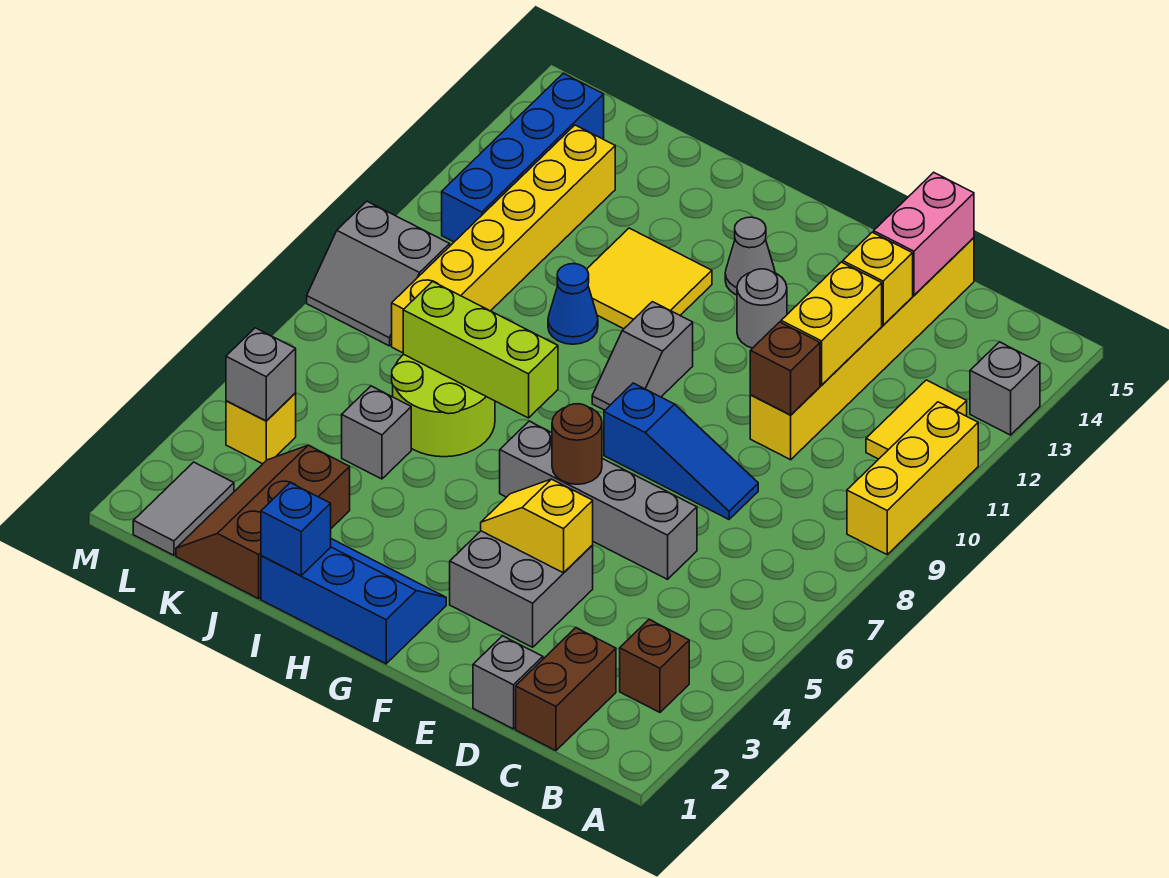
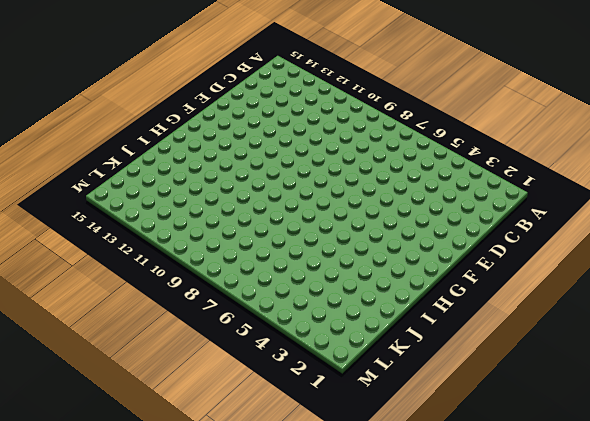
none -> yellow brick A9:A11 level 1
none -> grey brick A13 level 1
none -> brown brick B3 level 1
none -> yellow tile B11:B12 level 1

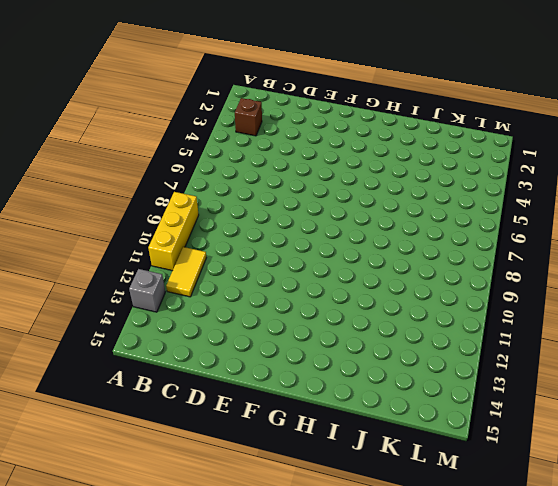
none -> brown brick C1:C2 level 1
none -> grey brick D1 level 1
none -> grey brick D6:G6 level 1
none -> blue slope D8:F8 level 1 top F

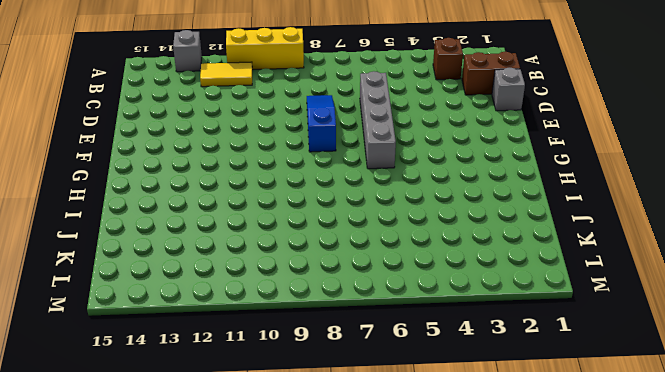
none -> yellow brick D10:D15 level 1
none -> grey brick E3:F4 level 1
none -> grey round brick F12 level 1
none -> blue slope G1:I2 level 1 top 1

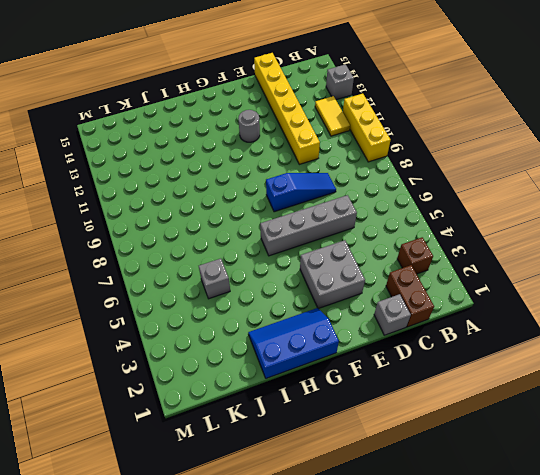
none -> grey slope G9:G10 level 1 top 10
none -> grey cone G13 level 1
none -> yellow tile H11:I12 level 1
none -> lime round brick I6:J7 level 1

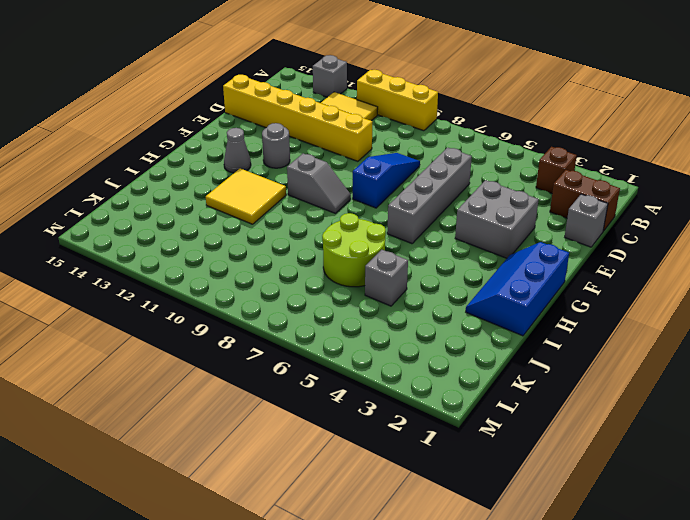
none -> blue cone I10 level 1
none -> brown slope J1:K3 level 1 top J
none -> yellow brick K8:K13 level 1
none -> grey tile L1:L2 level 1

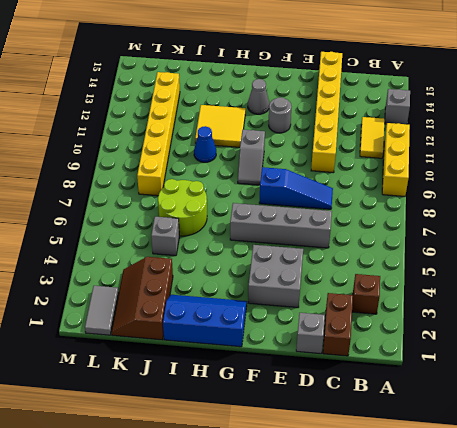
none -> yellow brick L4 level 1
none -> grey slope L8:M9 level 1 top 9
none -> blue brick L11:L14 level 1
none -> brown brick D10 level 2

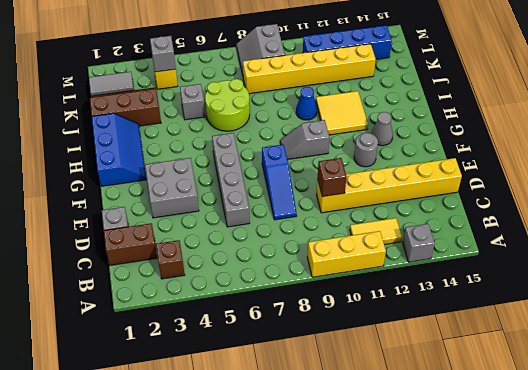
none -> yellow brick D11:D12 level 2
none -> yellow brick D13 level 2
none -> pink brick D14:D15 level 2
none -> yellow slope E4:F4 level 2 top E

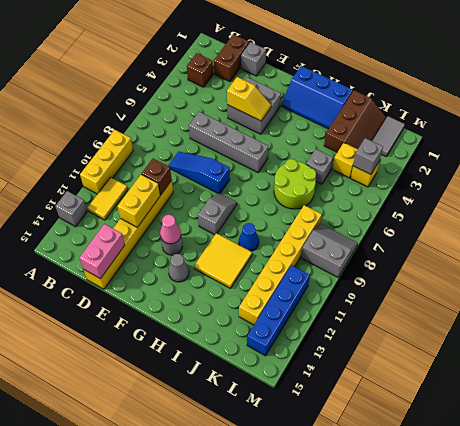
pink cone F12 level 2 -> none
yellow brick K4 level 1 -> yellow brick D13 level 2
none -> brown round brick F6 level 2
none -> lime brick H7:J7 level 2
none -> blue brick I1 level 2

